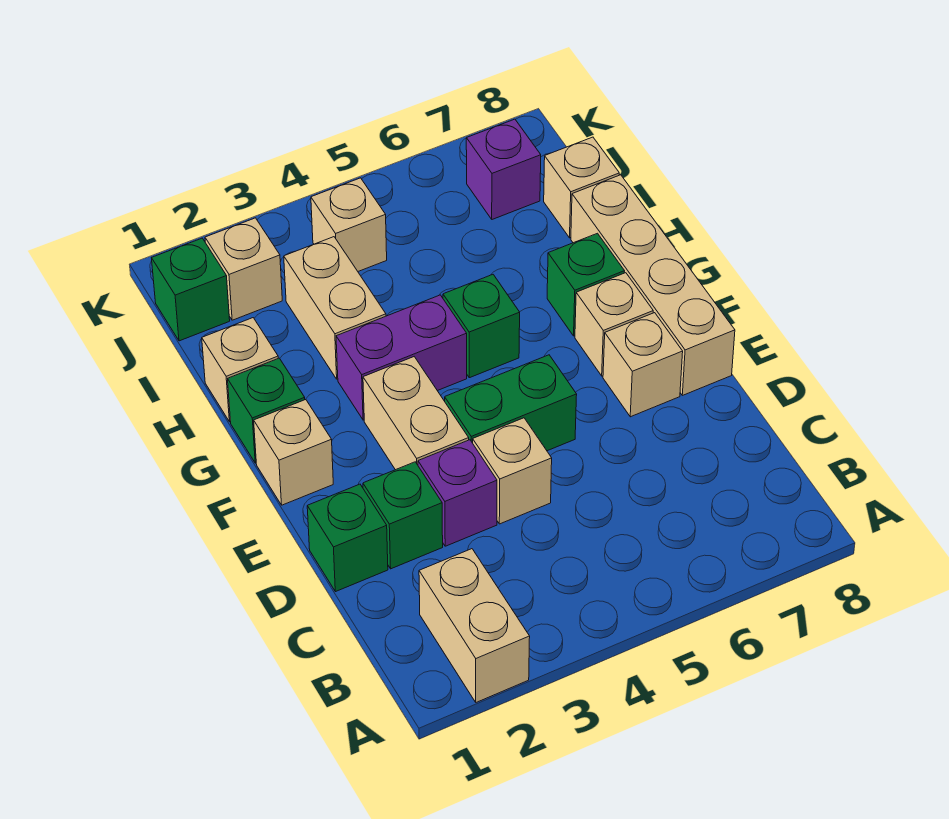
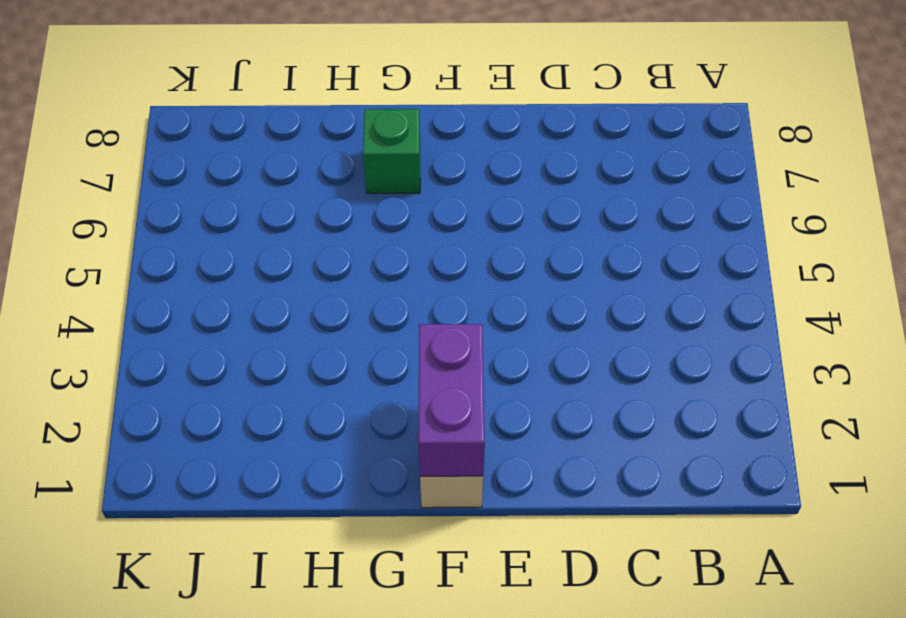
purple brick F1:F2 level 2 -> purple brick G3:G4 level 1
none -> tan brick A2:B2 level 1
none -> green brick D1 level 1
none -> green brick D2 level 1

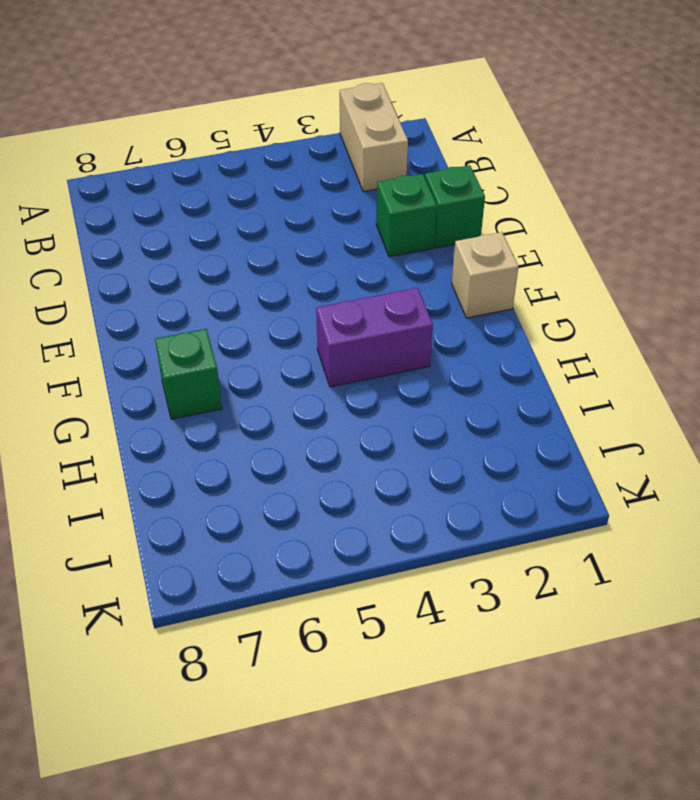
none -> purple brick D3 level 1
none -> tan brick D4 level 1
none -> tan brick E3:F3 level 1

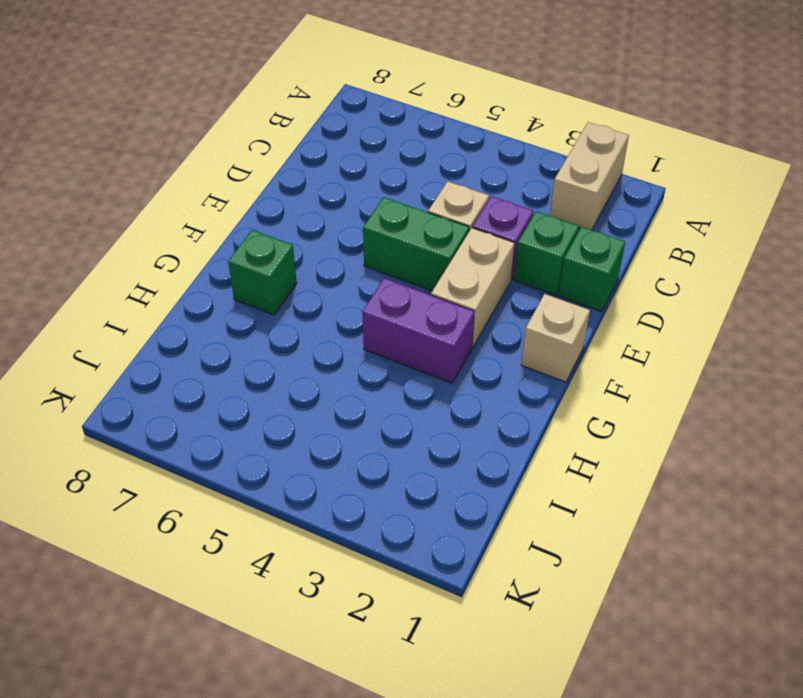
none -> tan brick E7 level 1
none -> tan brick E8:H8 level 1
none -> tan brick F7 level 1

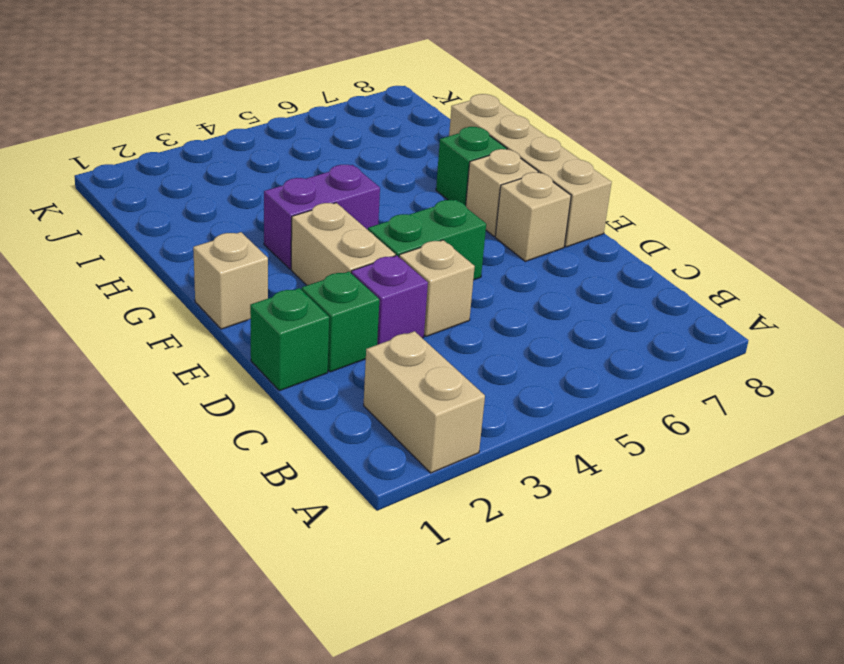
none -> green brick G1 level 1
none -> green brick G5 level 1
none -> tan brick H1 level 1

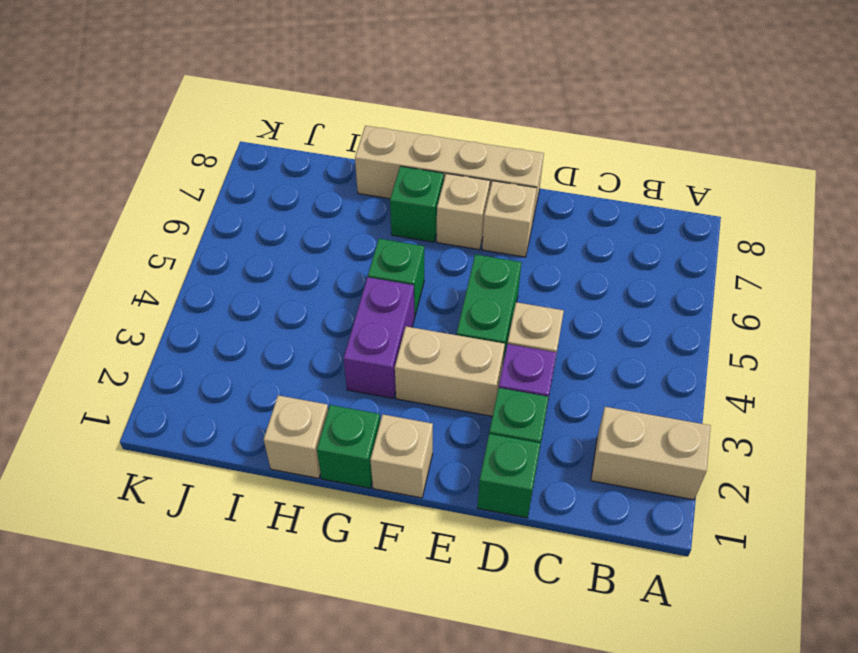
none -> tan brick H3:I3 level 1
none -> tan brick I8 level 1
none -> green brick J1 level 1

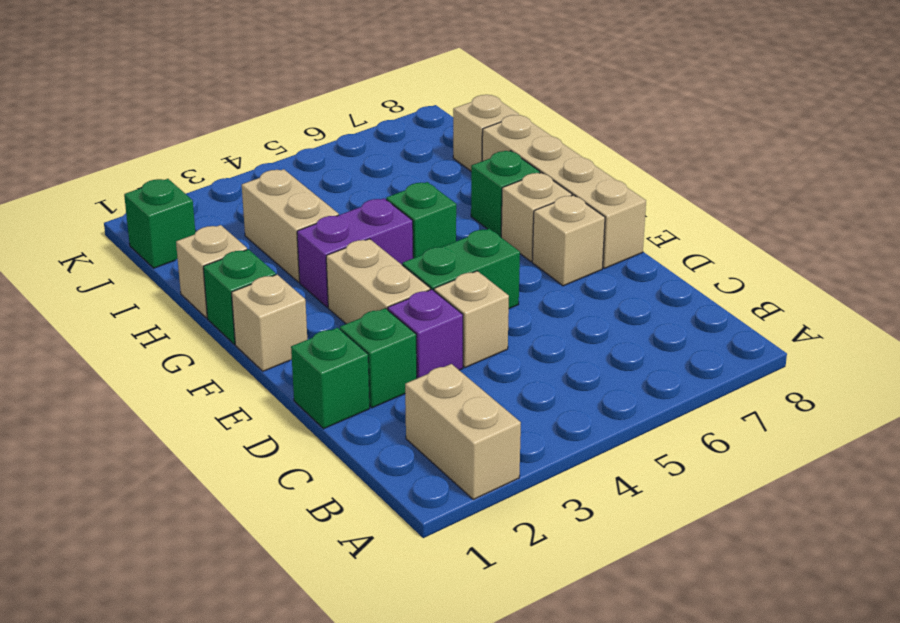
none -> tan brick J2 level 1
none -> tan brick J4 level 1
none -> purple brick J7 level 1

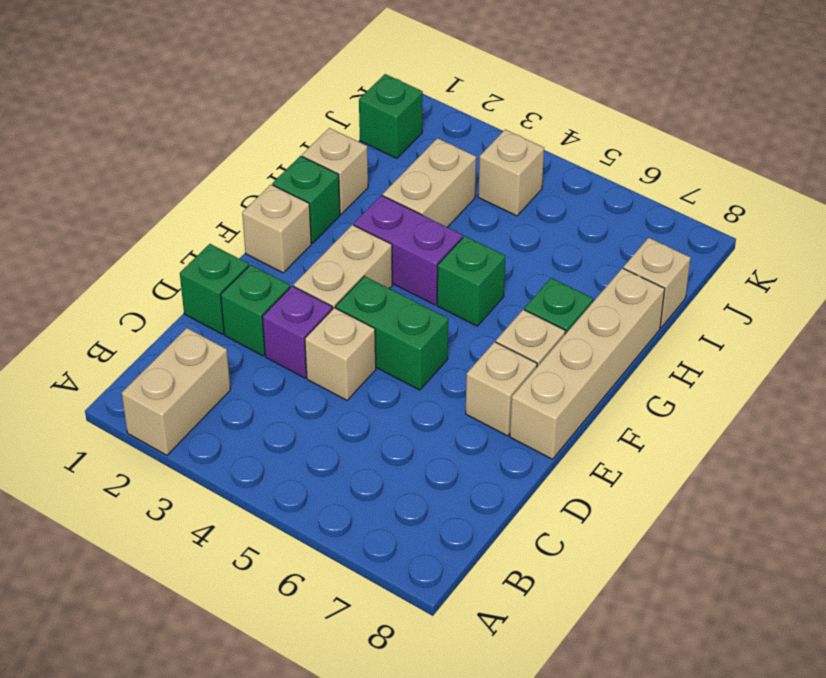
none -> tan brick J2 level 1
none -> purple brick J7 level 1

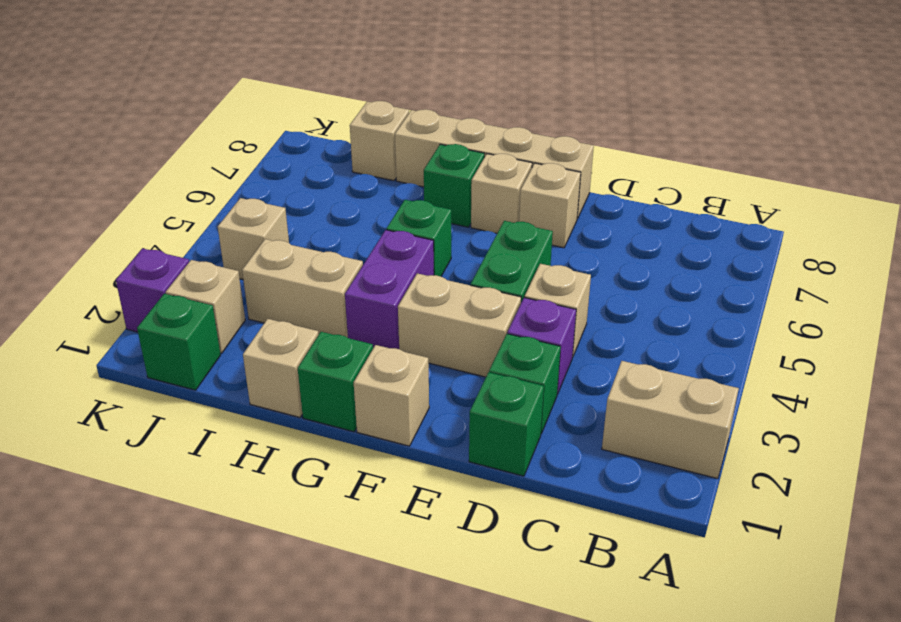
purple brick K2 level 1 -> purple brick J7 level 1

